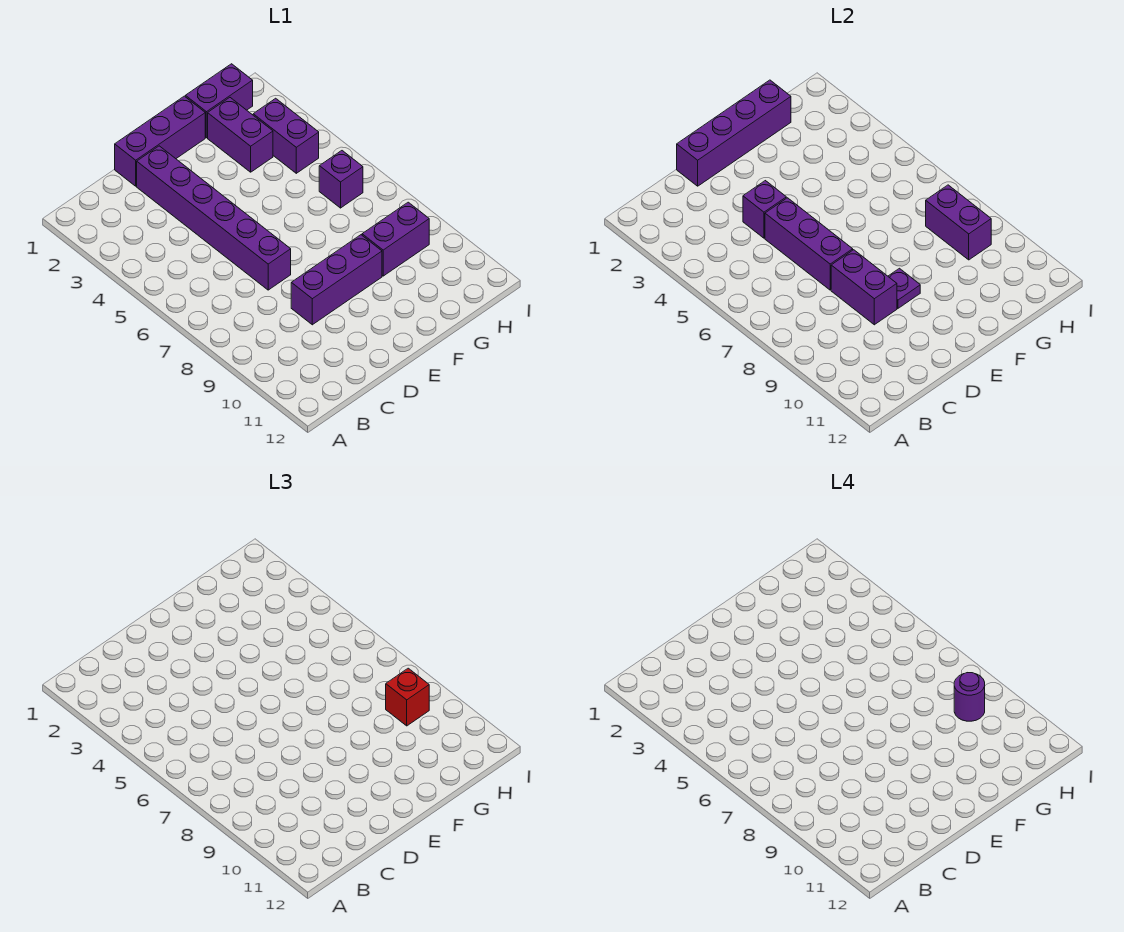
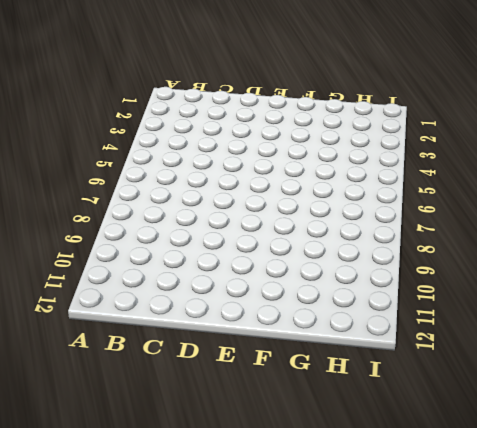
none -> purple brick D1:F1 level 1
none -> purple brick D2:D7 level 1
none -> purple brick D9:F9 level 1

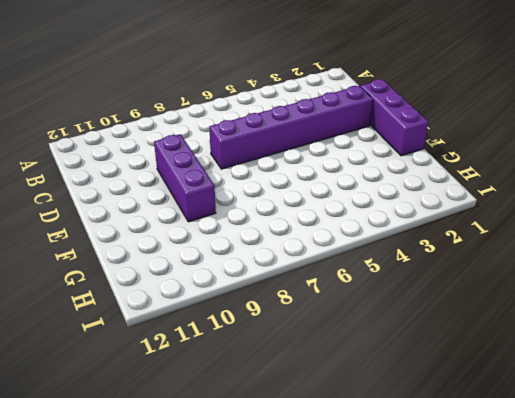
none -> purple brick G1:H1 level 1
none -> purple brick G2:G3 level 1
none -> purple brick G9:H9 level 1

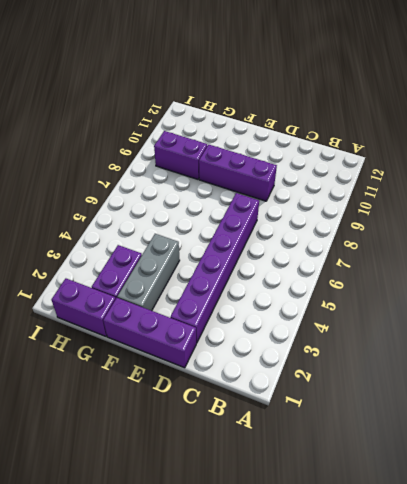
grey brick F2:F4 level 1 -> none
none -> purple brick H3:H4 level 1
none -> purple brick H6 level 1
none -> purple brick D1:G1 level 2

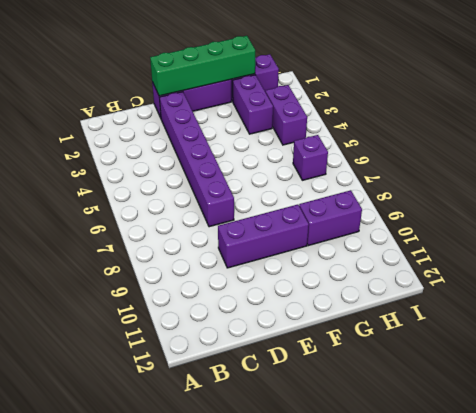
green brick D1:G1 level 2 -> purple brick D1:G1 level 2
none -> purple brick D4 level 2
none -> purple brick D5:D7 level 2
none -> purple brick D8:D9 level 2

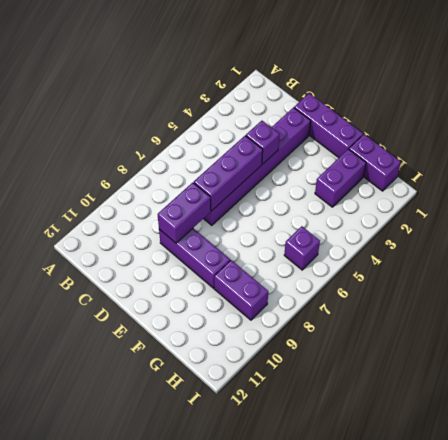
none -> purple brick H3:H4 level 1
none -> purple brick D1:G1 level 2
none -> purple plate E9 level 2

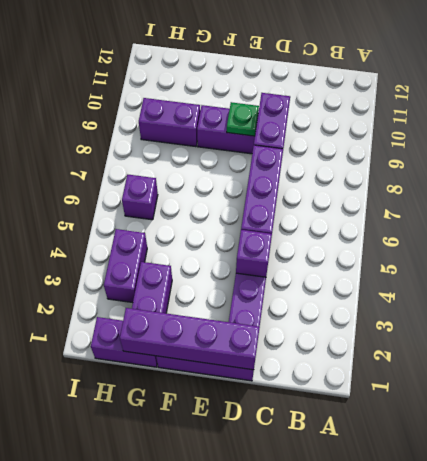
green plate E9 level 2 -> purple plate E9 level 2
none -> purple brick H8:H9 level 2
none -> red brick H9 level 3
none -> purple round brick H9 level 4

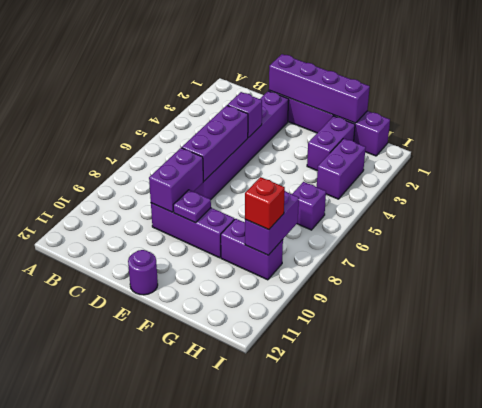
purple round brick E12 level 1 -> purple round brick H9 level 4

